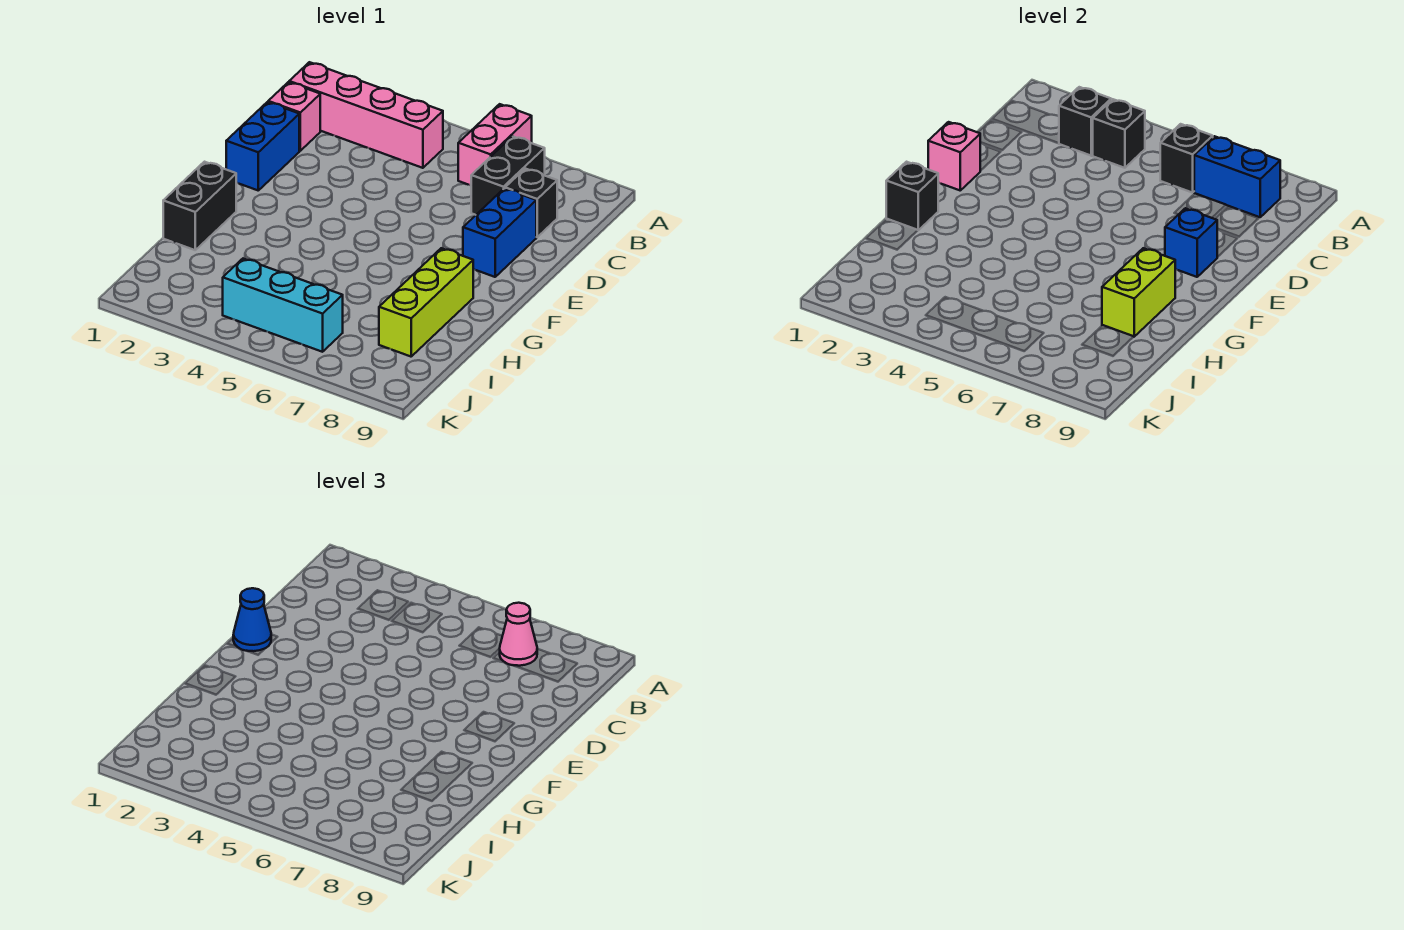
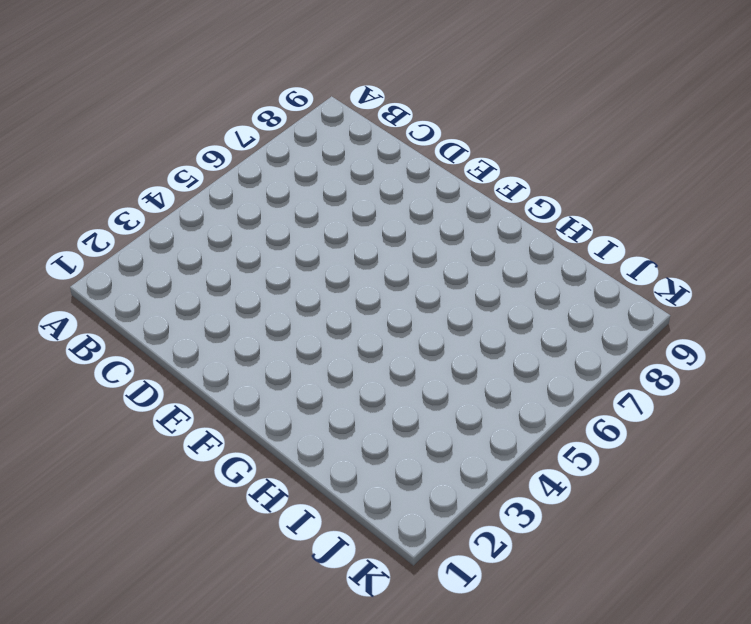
none -> pink brick A6:B6 level 1
none -> pink brick B1:B4 level 1
none -> black brick B7:C7 level 1

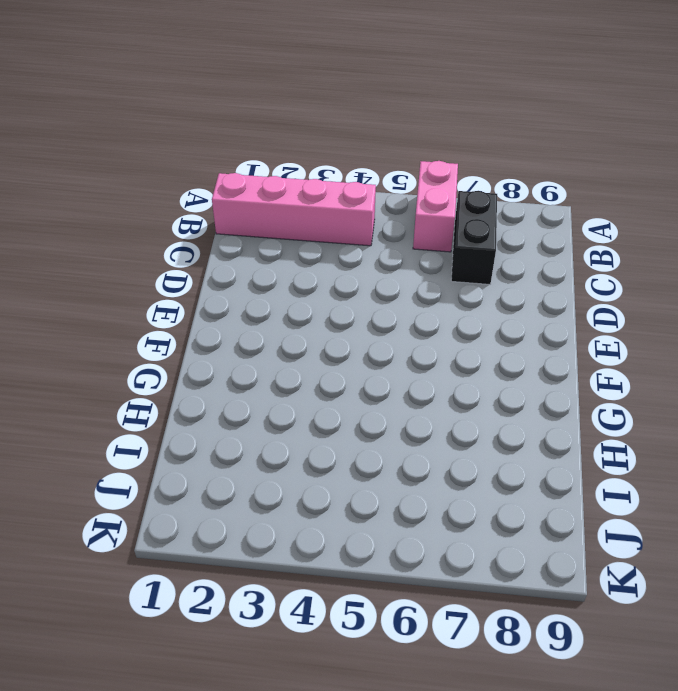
none -> pink brick C1 level 1
none -> black brick C8 level 1
none -> blue brick D1:E1 level 1

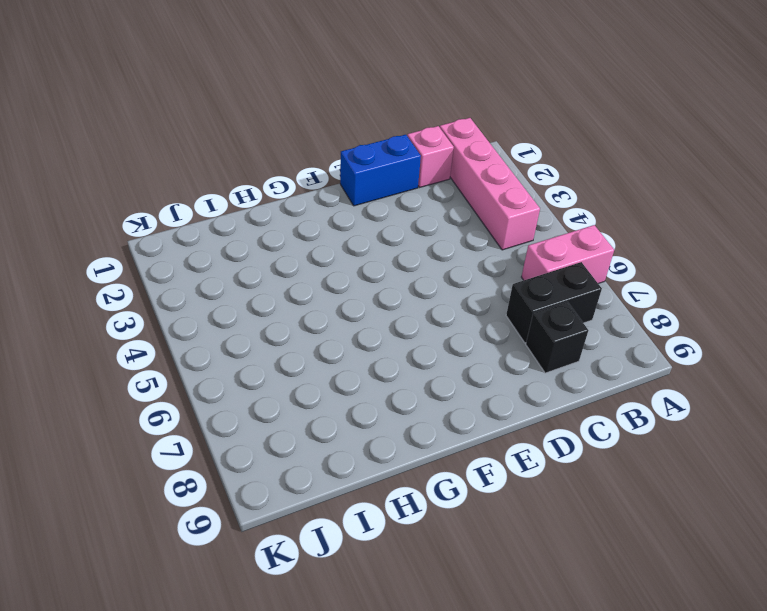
none -> blue brick D8:E8 level 1
none -> black brick G1:H1 level 1
none -> lime brick G8:I8 level 1

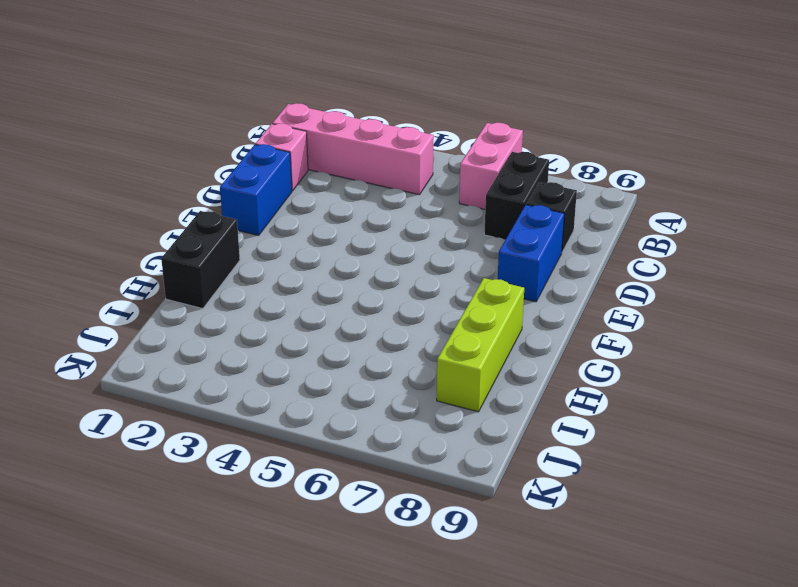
none -> cyan brick J4:J6 level 1
none -> black brick B3 level 2
none -> black brick B4 level 2

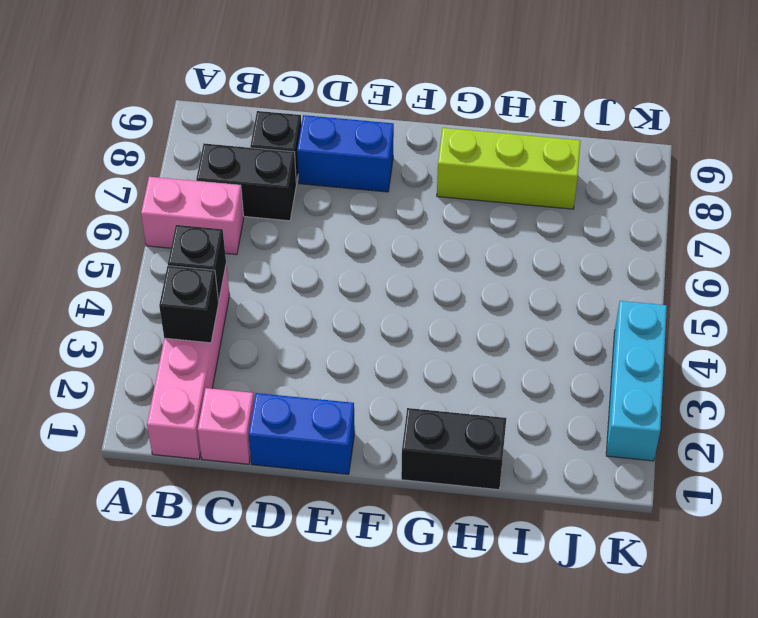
cyan brick K2:K4 level 1 -> cyan brick J4:J6 level 1
none -> black brick B6 level 2
none -> blue brick B7:B8 level 2
none -> pink brick E1 level 2

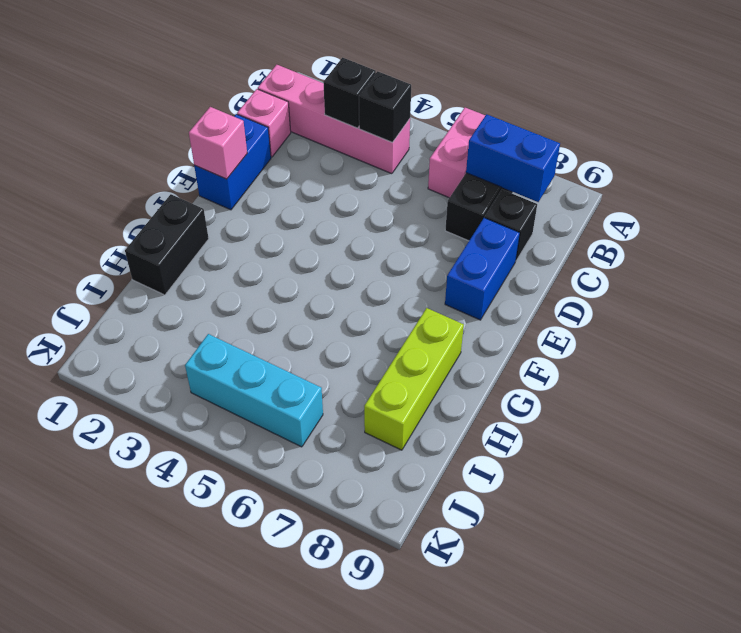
none -> black brick B6 level 2
none -> blue brick E8 level 2
none -> black brick G1 level 2

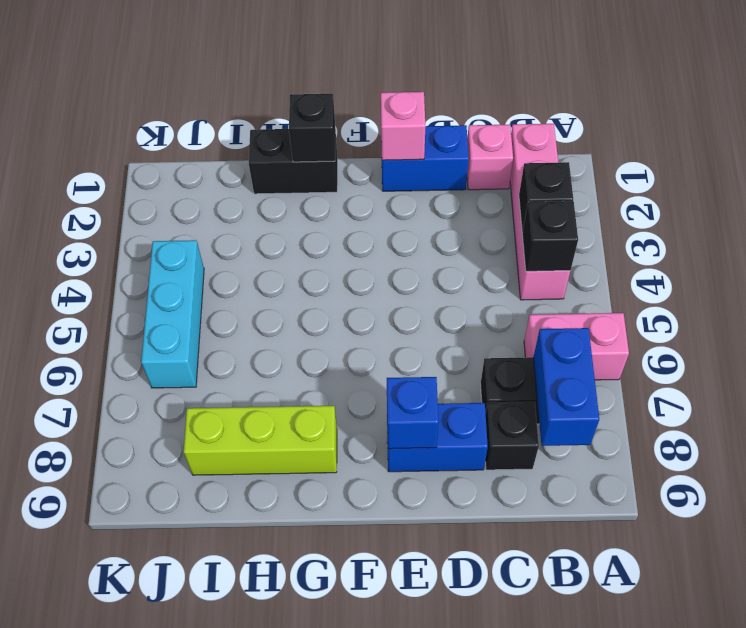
none -> black brick B6 level 2
none -> lime brick G8:H8 level 2
none -> pink cone B7 level 3

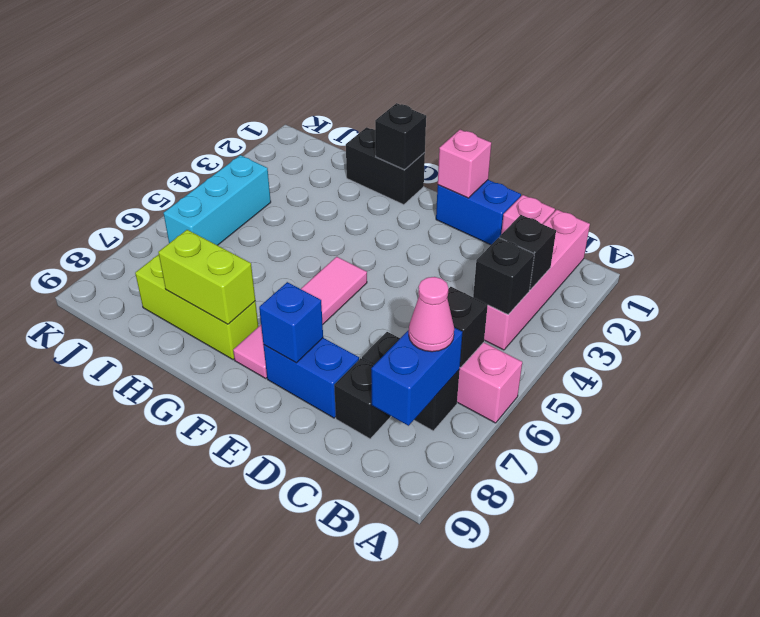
pink tile F5:F8 level 1 -> none
none -> blue cone E1 level 3

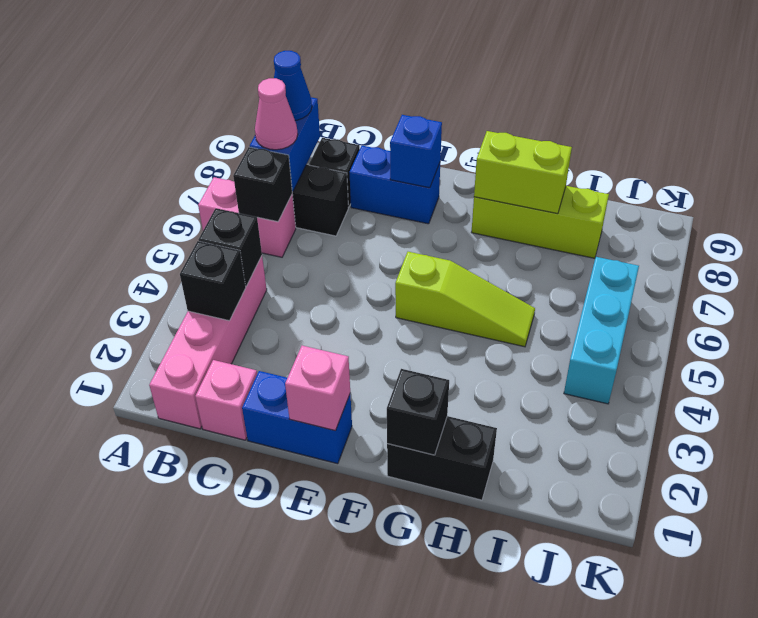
blue cone B8 level 3 -> blue cone E1 level 3
lime slope F5:H5 level 1 top F -> none

